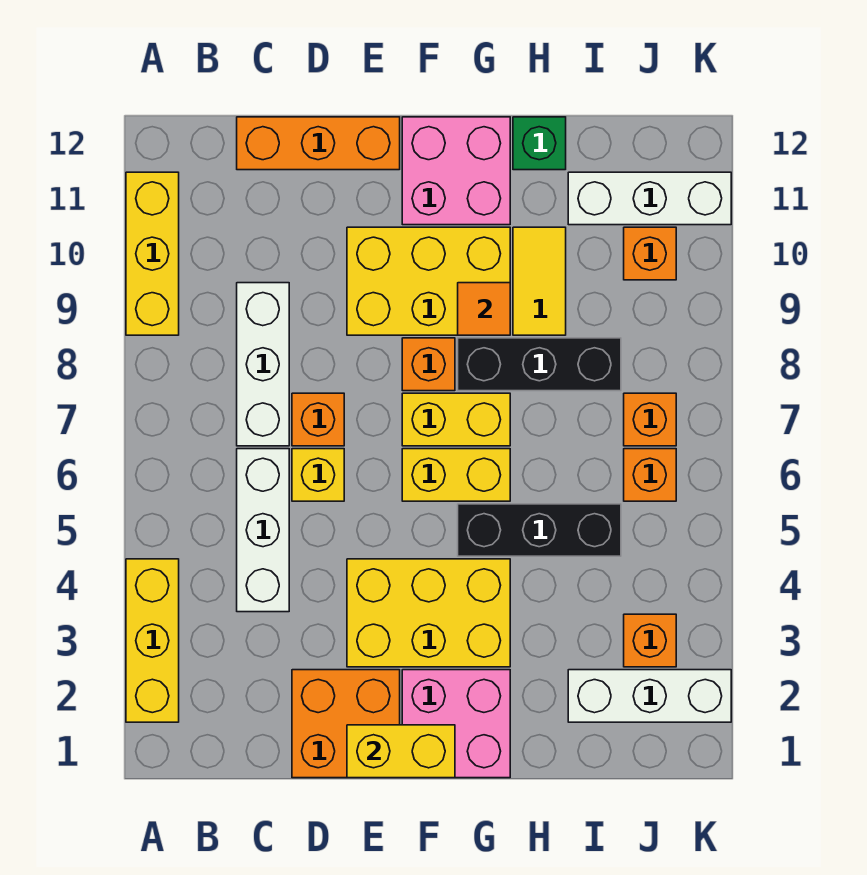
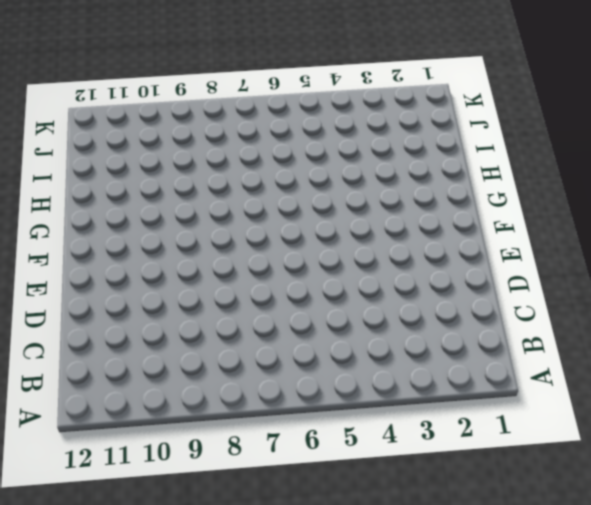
none -> yellow brick A2:A4 level 1
none -> yellow brick A9:A11 level 1
none -> white brick C4:C6 level 1

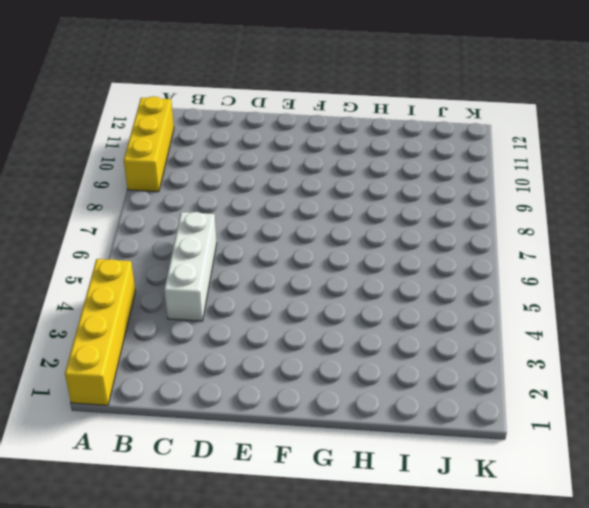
yellow brick A1:A4 level 1 -> yellow brick A2:A4 level 1
none -> white brick C7:C9 level 1
none -> orange brick C12:E12 level 1
none -> orange brick D1:E2 level 1

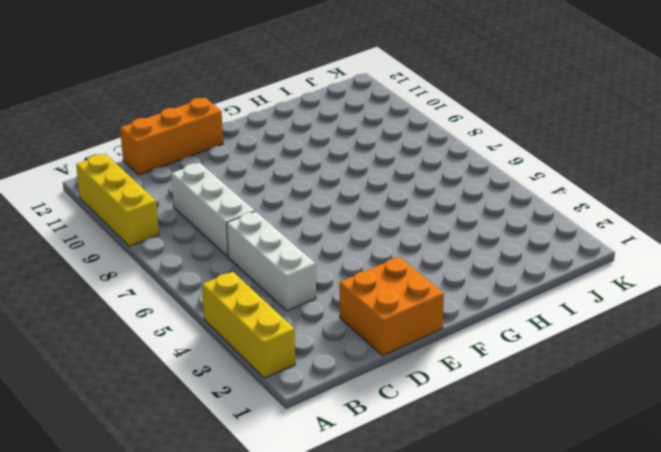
none -> yellow brick D6 level 1
none -> orange brick D7 level 1
none -> yellow brick E3:G4 level 1

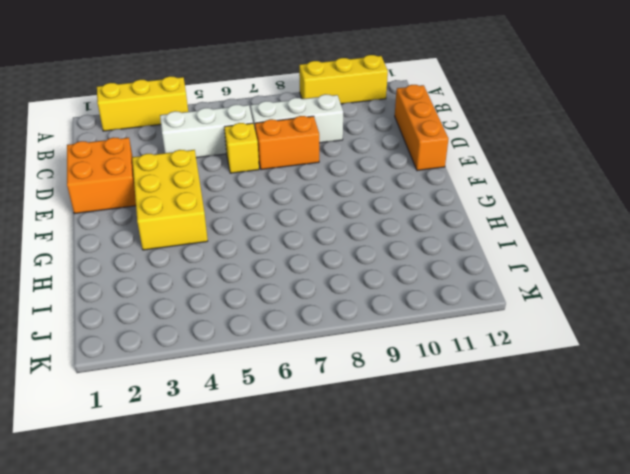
orange brick D7:D8 level 1 -> orange brick D7 level 1
none -> yellow brick E9:G10 level 1
none -> pink brick F1:G2 level 1
none -> yellow brick F6:G6 level 1

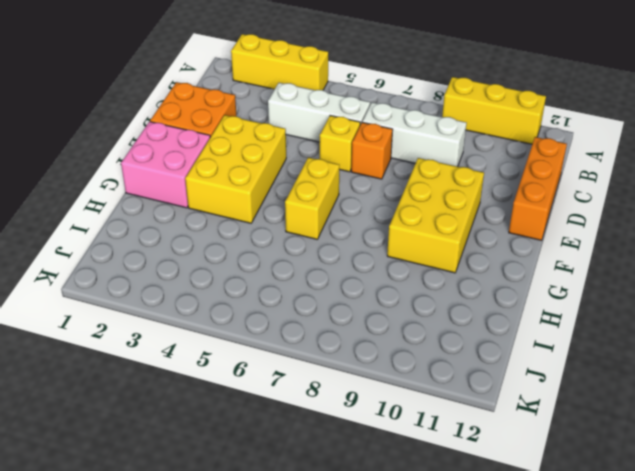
none -> yellow brick F7:G7 level 1
none -> orange brick F8 level 1
none -> pink brick F11:G12 level 1

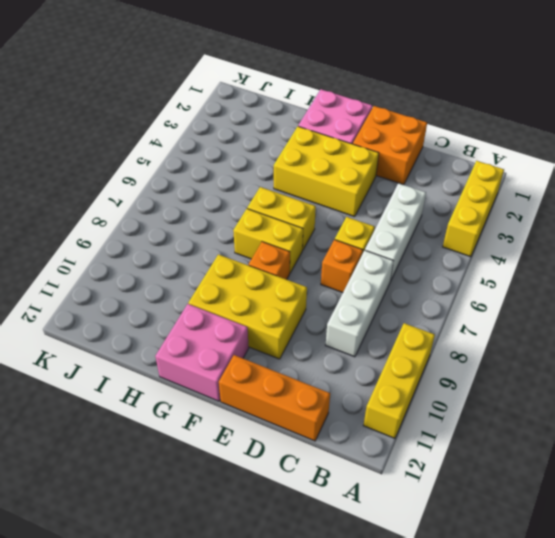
none -> black brick G5:I5 level 1
none -> black brick G8:I8 level 1
none -> yellow tile H9:H10 level 1

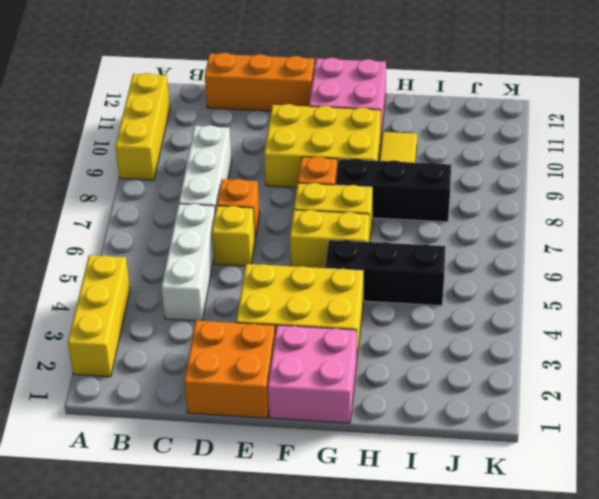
none -> green brick H12 level 1
none -> white brick I2:K2 level 1
none -> white brick I11:K11 level 1

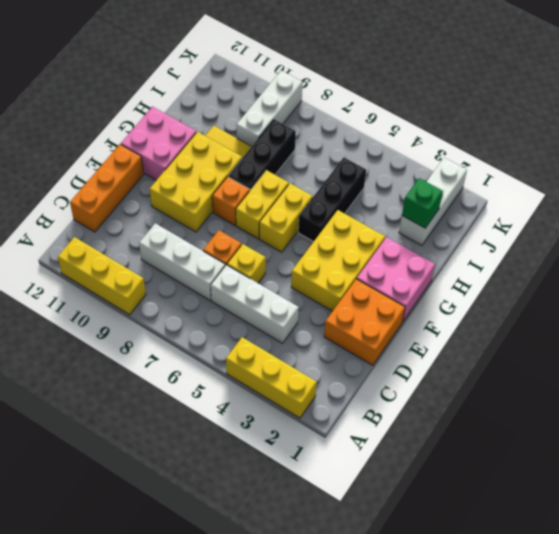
green brick I2 level 2 -> green brick H12 level 1
white brick I9:K9 level 1 -> white brick I11:K11 level 1
none -> orange brick J3 level 1
none -> orange brick J6 level 1
none -> orange brick J7 level 1

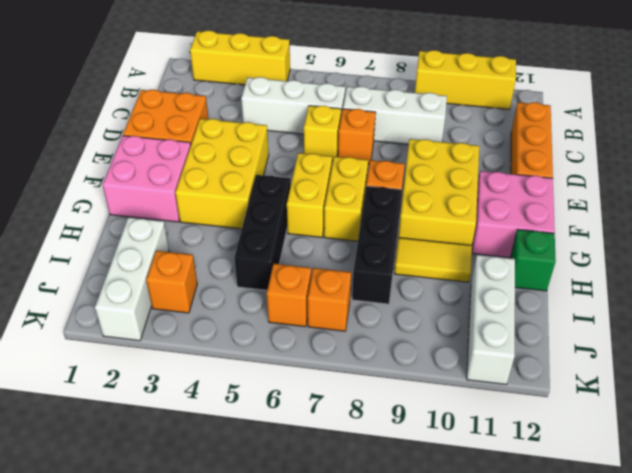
none -> orange brick J10 level 1
none -> yellow brick E1:F1 level 2
none -> orange tile G9 level 2

